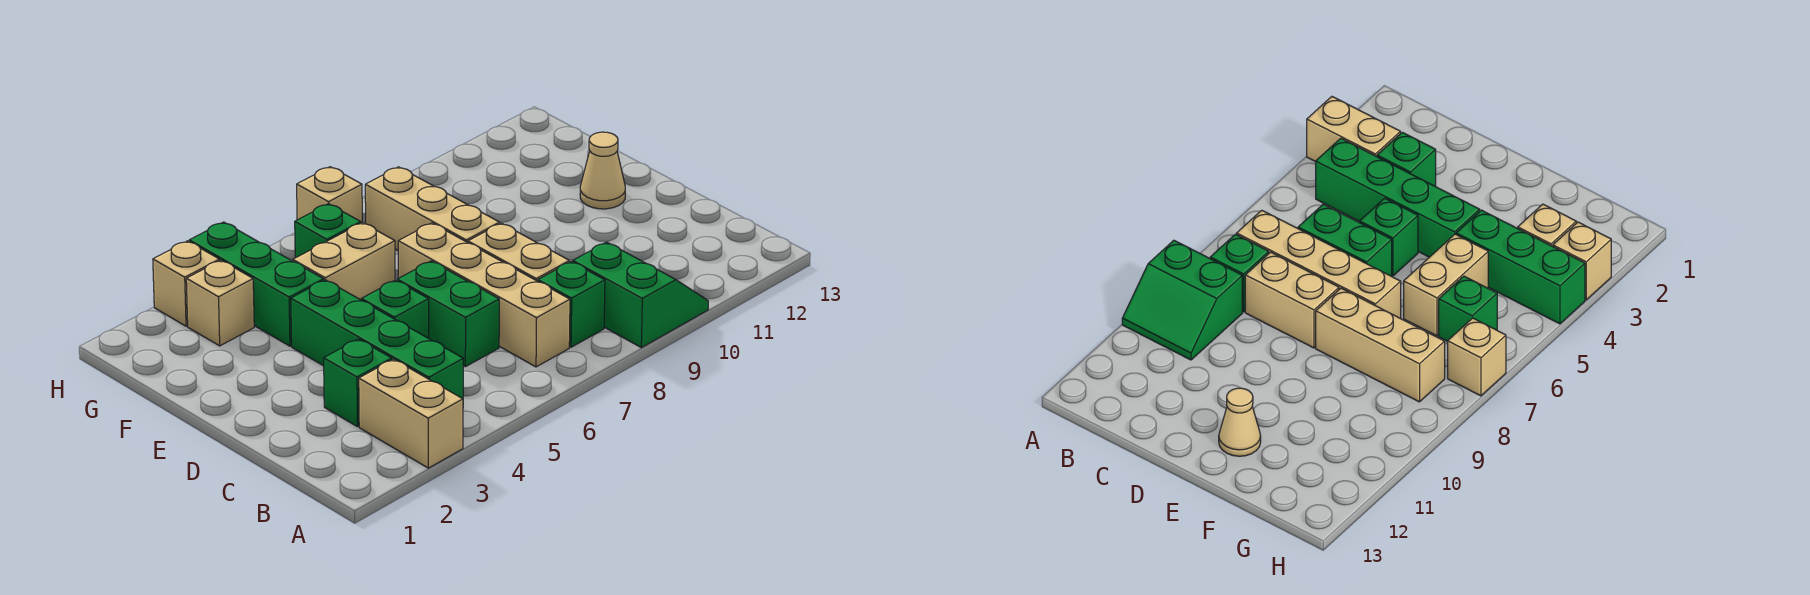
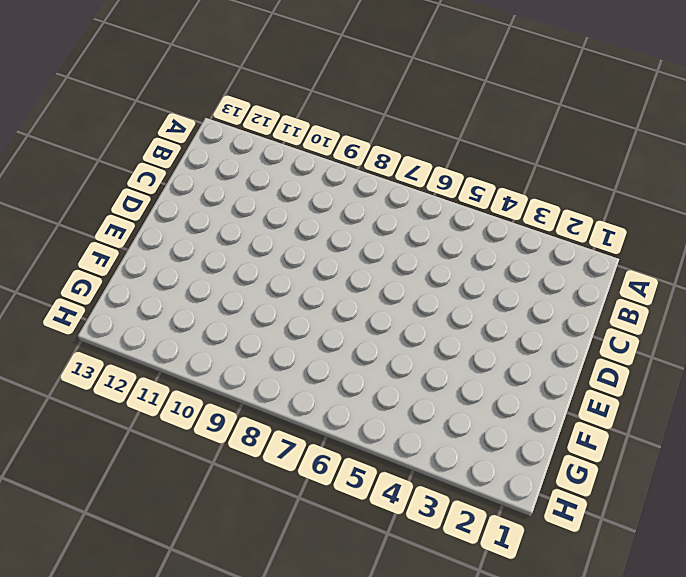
none -> tan brick A3:B3 level 1
none -> green slope A9:B10 level 1 top 9
none -> green brick B4:E4 level 1

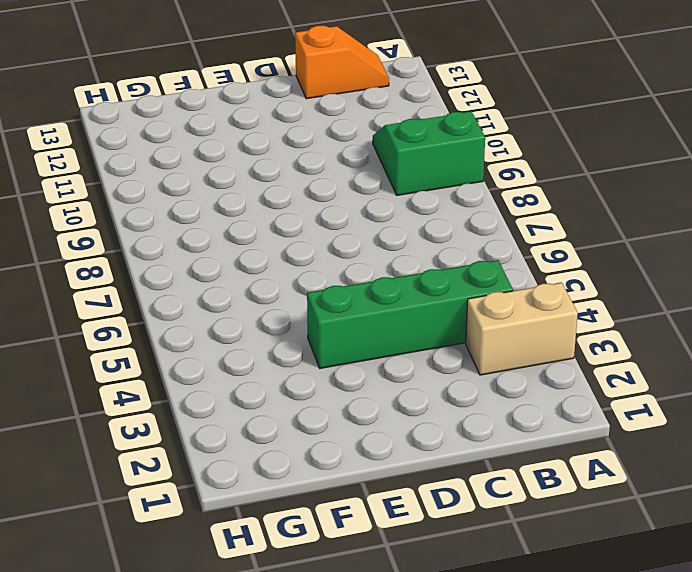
orange slope B13:C13 level 1 top C -> none
none -> tan brick B7:E7 level 1
none -> green brick B8 level 1
none -> green brick C3 level 1

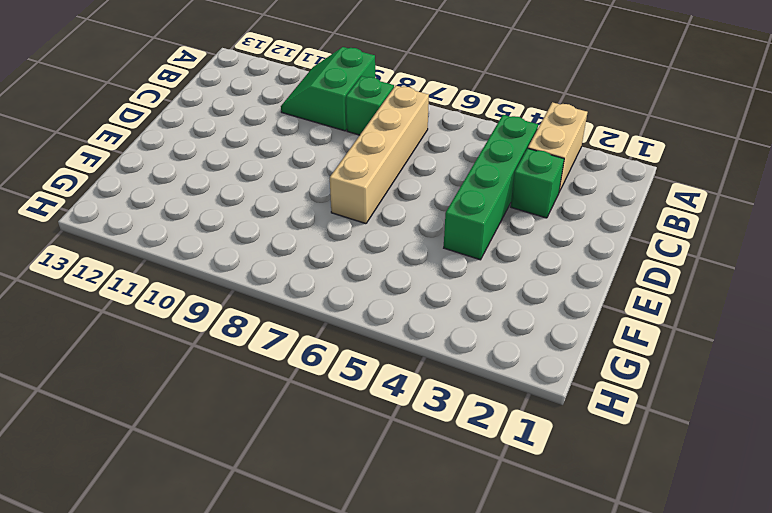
none -> green brick C6:D6 level 1
none -> tan brick C8:D8 level 1
none -> green brick D5 level 1

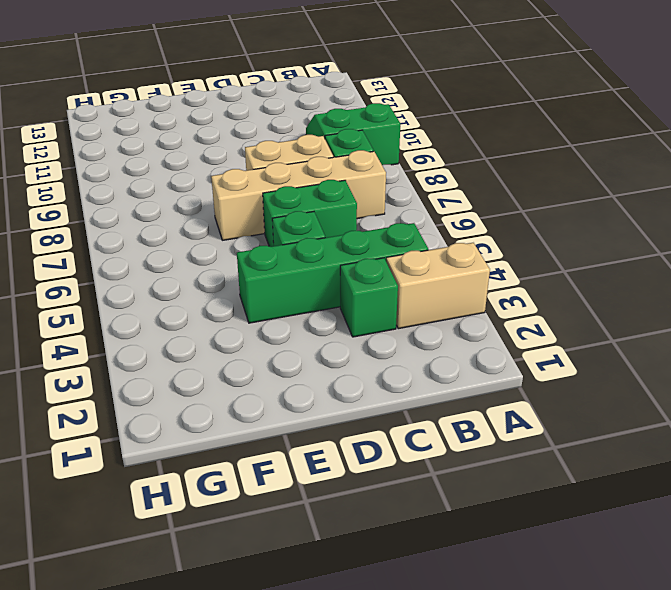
none -> tan brick E8:G8 level 1
none -> tan cone E12 level 1
none -> green brick F4:H4 level 1

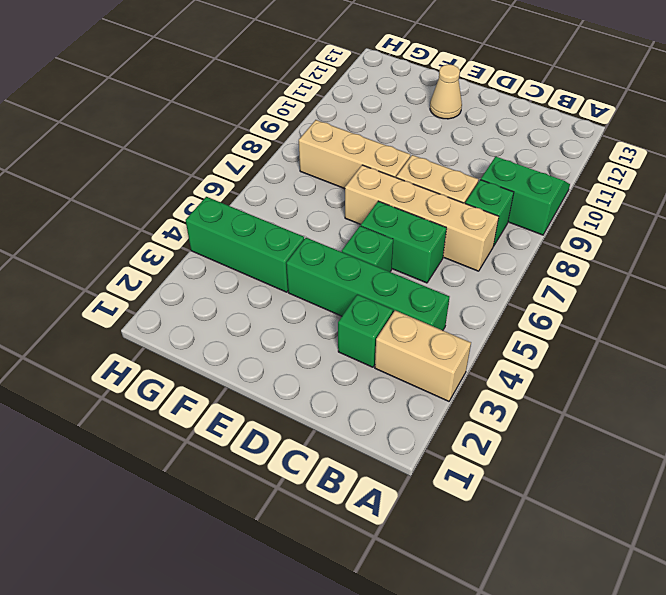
none -> tan brick F5:F6 level 1
none -> tan brick G3 level 1
none -> green brick G6 level 1

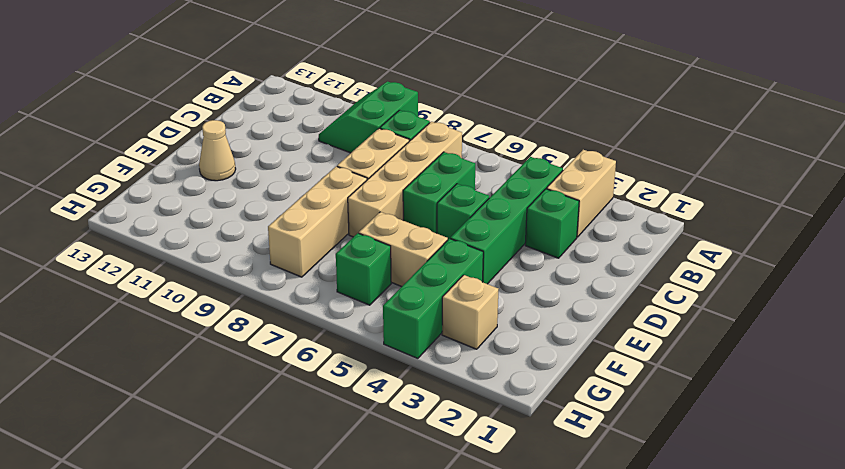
none -> tan brick H3 level 1
none -> tan brick H7 level 1

